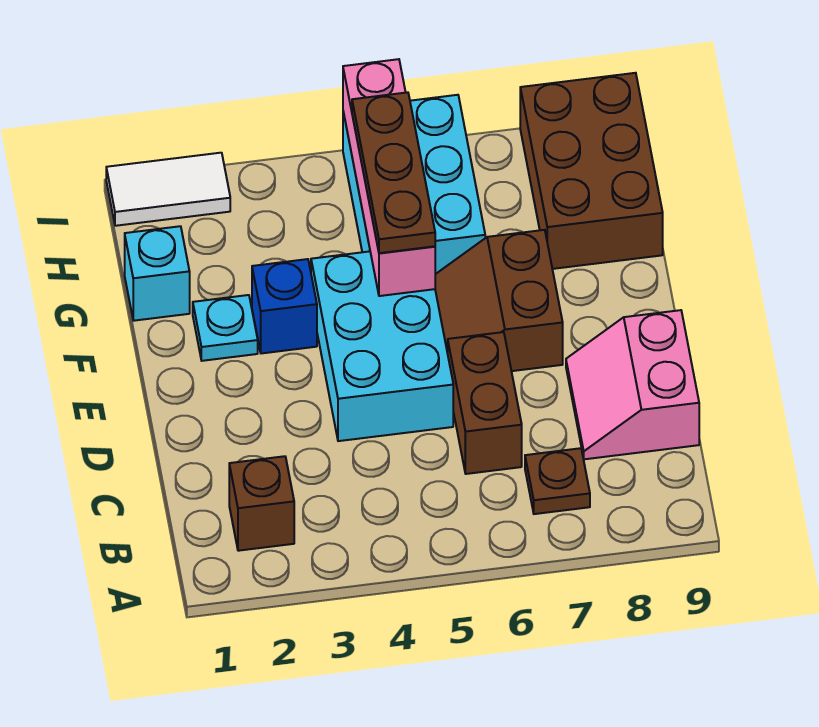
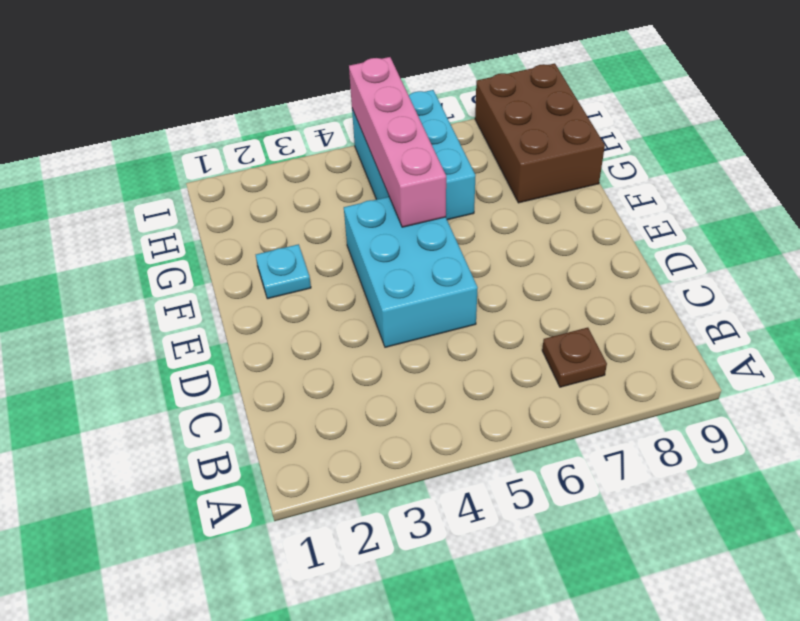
none -> brown brick B2 level 1
none -> brown brick C6:D6 level 1
none -> pink slope C8:D9 level 1 top 9

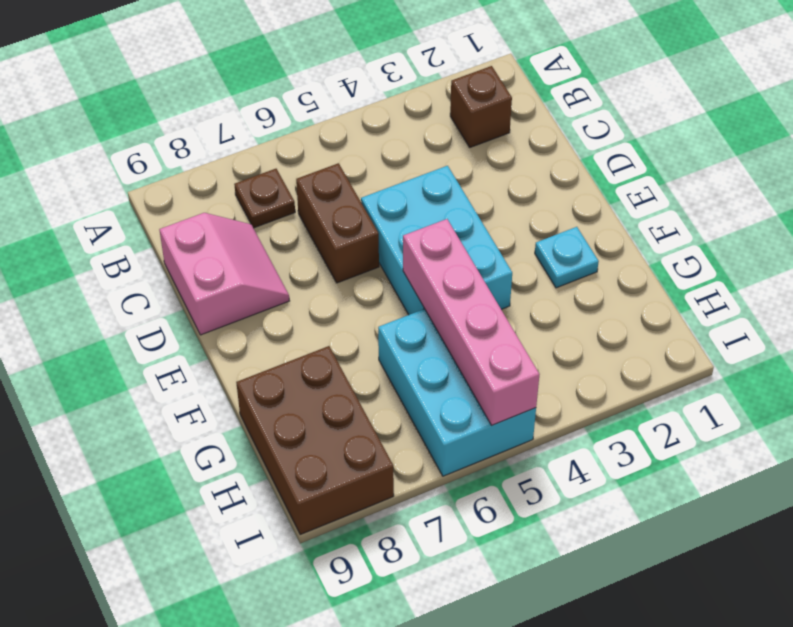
none -> brown slope E6:F7 level 1 top 7
none -> blue brick F3 level 1
none -> cyan brick G1 level 1

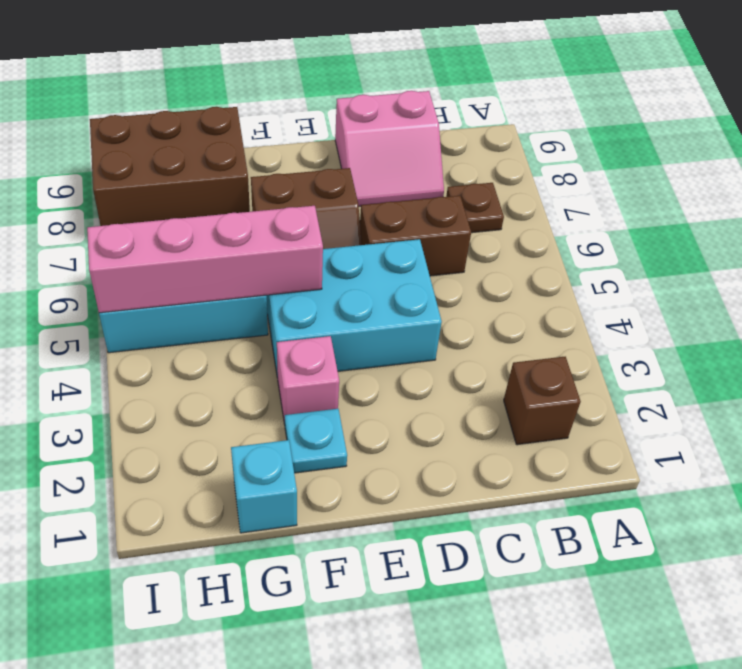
pink brick F3 level 1 -> blue brick F3 level 1
none -> white tile I1:I2 level 1
none -> brown plate F5:H5 level 3

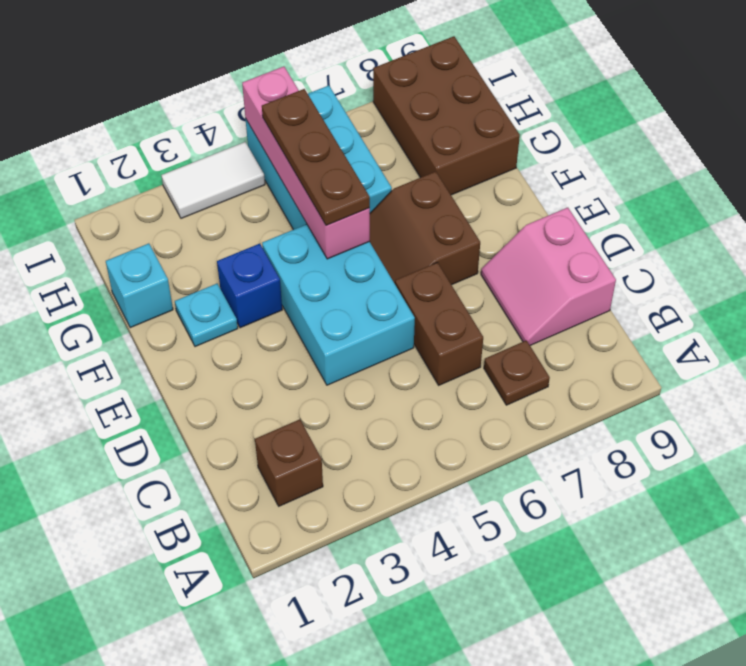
white tile I3:I4 level 1 -> white tile I1:I2 level 1

